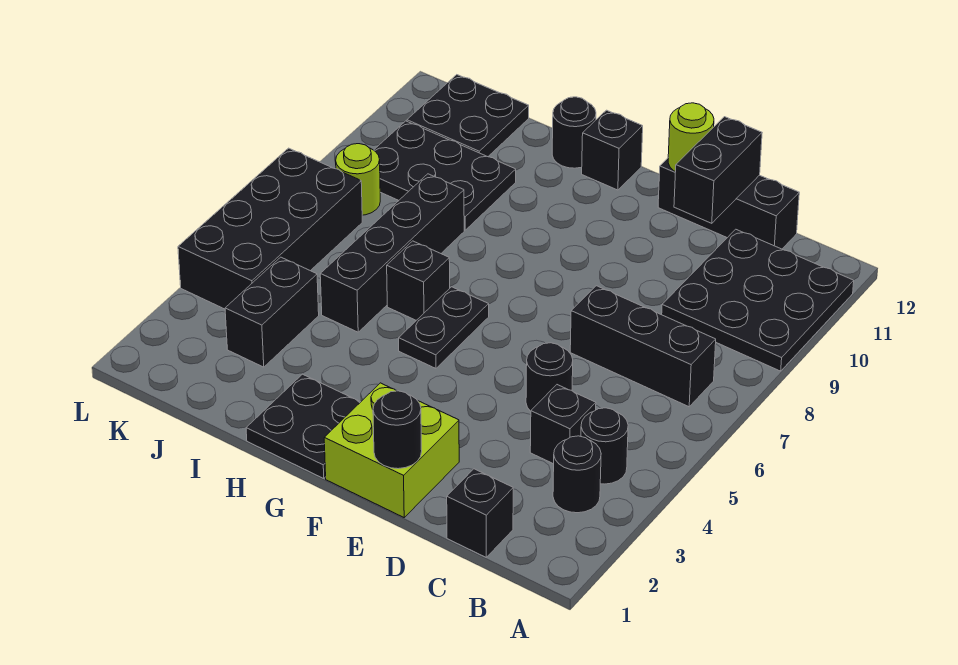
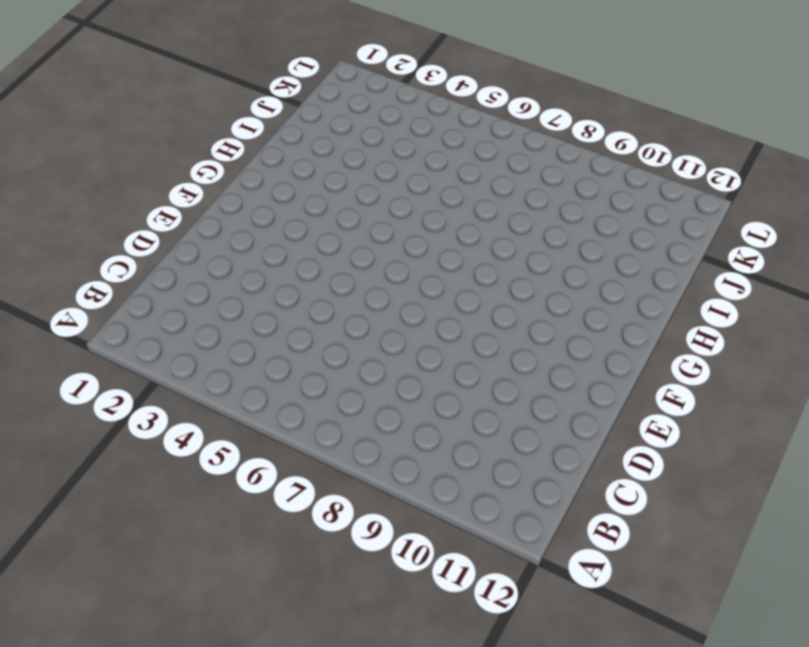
none -> black plate A9:C11 level 1
none -> black round brick B3 level 1
none -> black round brick B4 level 1

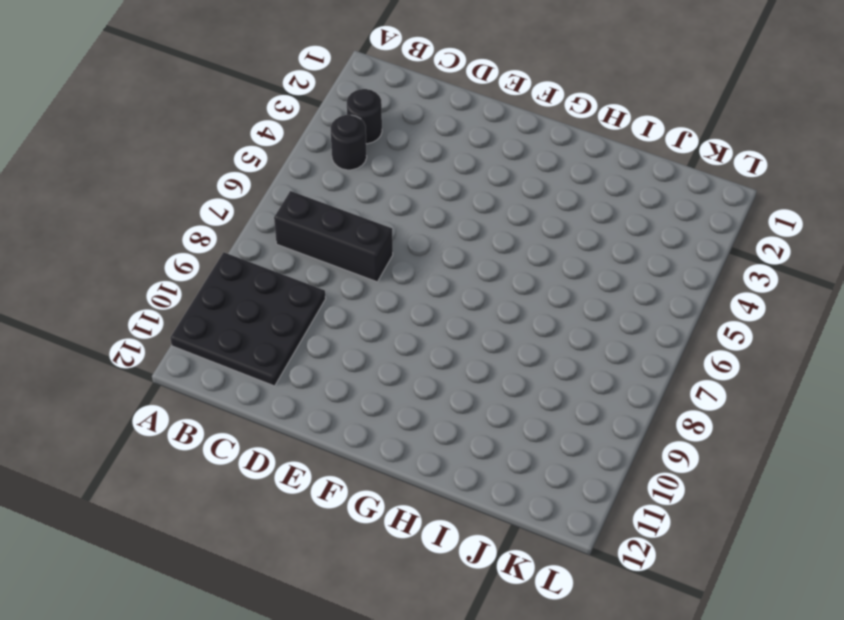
none -> black brick C1 level 1
none -> black brick C4 level 1
none -> black brick C12:E12 level 1

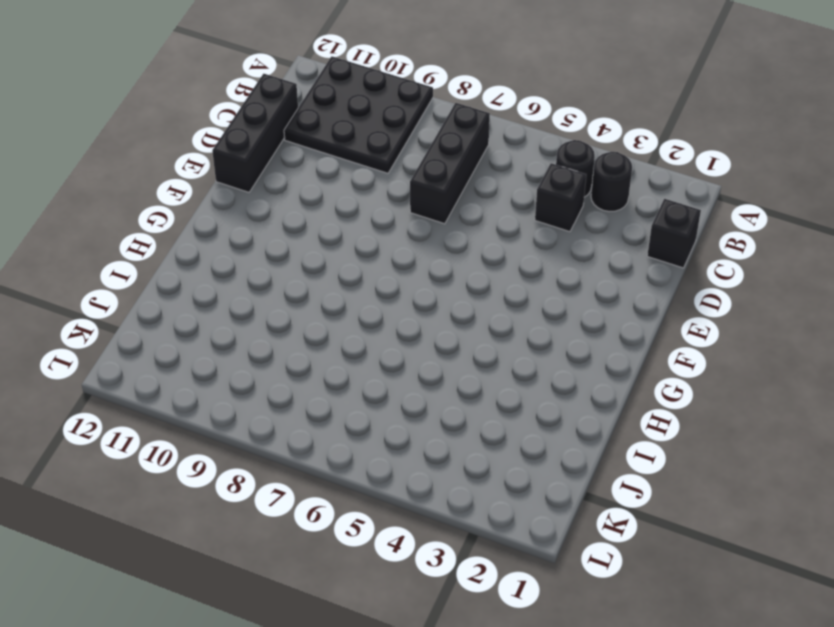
none -> black round brick D5 level 1
none -> lime brick E1:F2 level 1
none -> black plate G1:H2 level 1

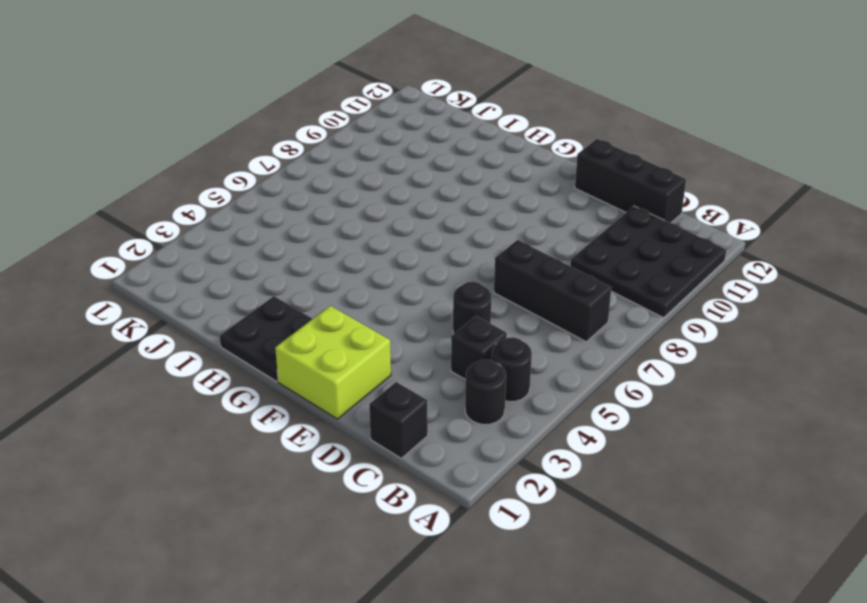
none -> black plate G5:G6 level 1
none -> black brick G12 level 1
none -> black brick H6 level 1

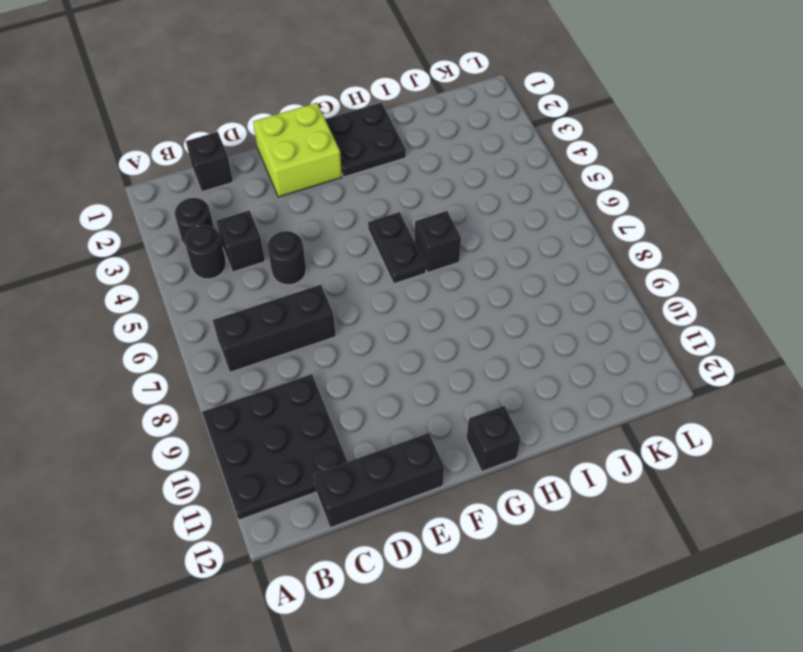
none -> black round brick H12 level 1
none -> black brick I5:I8 level 1
none -> black plate I9:K10 level 1

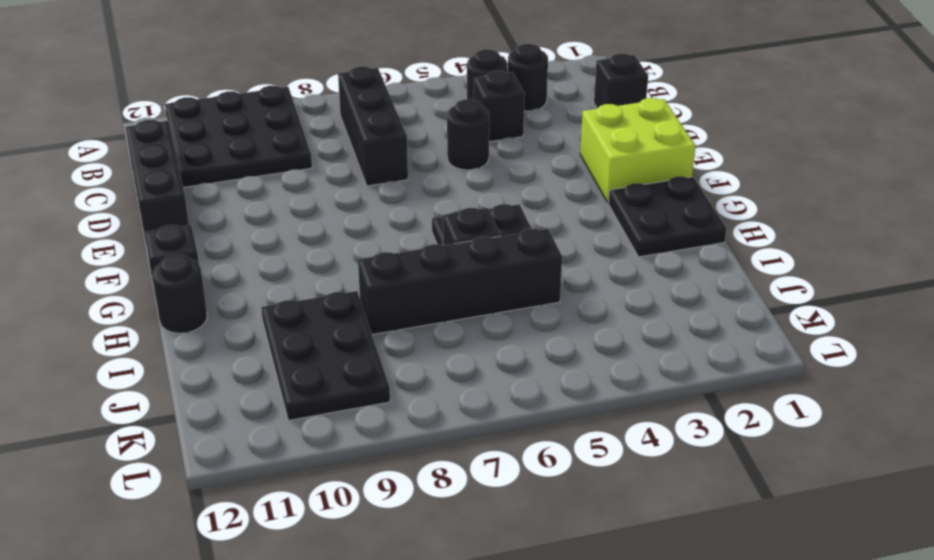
none -> black brick J3:J4 level 1
none -> black plate J11:K12 level 1
none -> black brick K4:L7 level 1

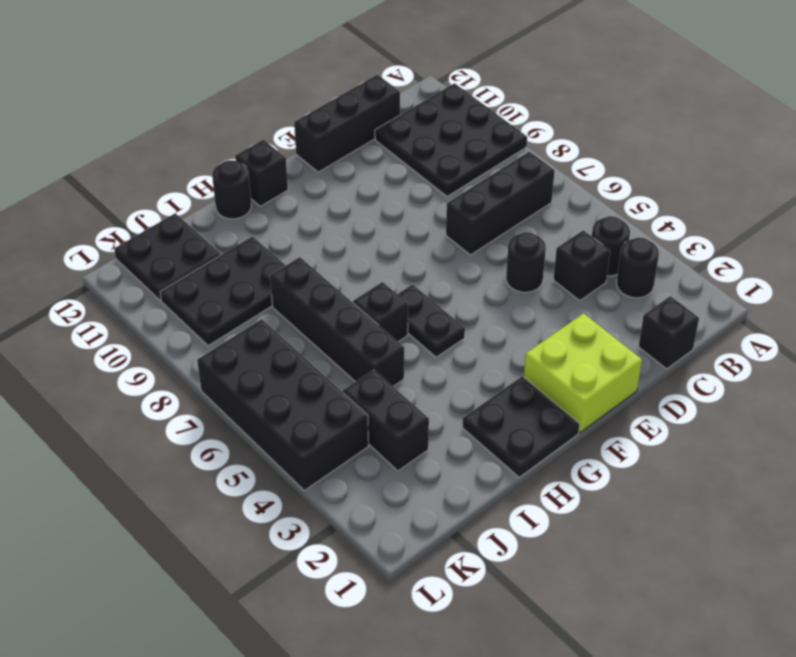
none -> lime round brick K8 level 1
none -> black brick D11:D12 level 2
none -> black round brick E1 level 2

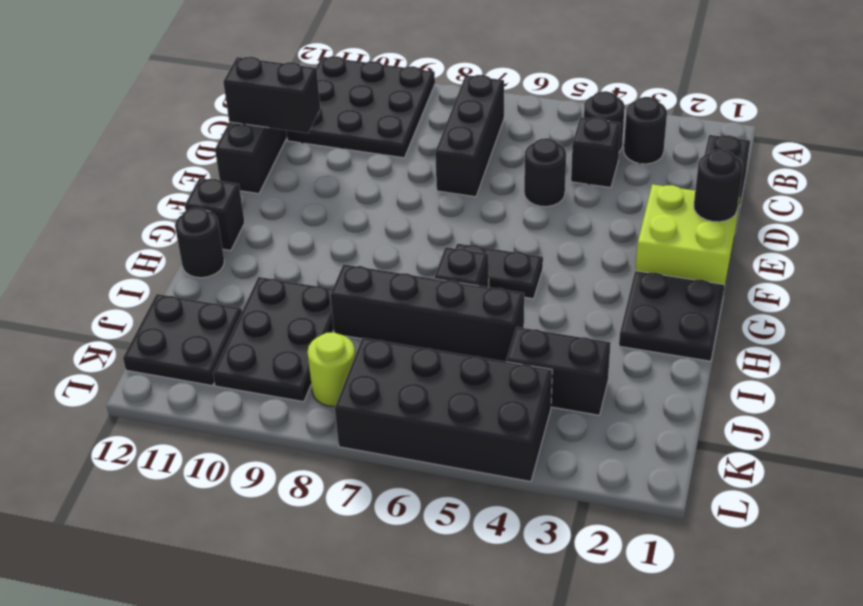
none -> lime round brick E12 level 2

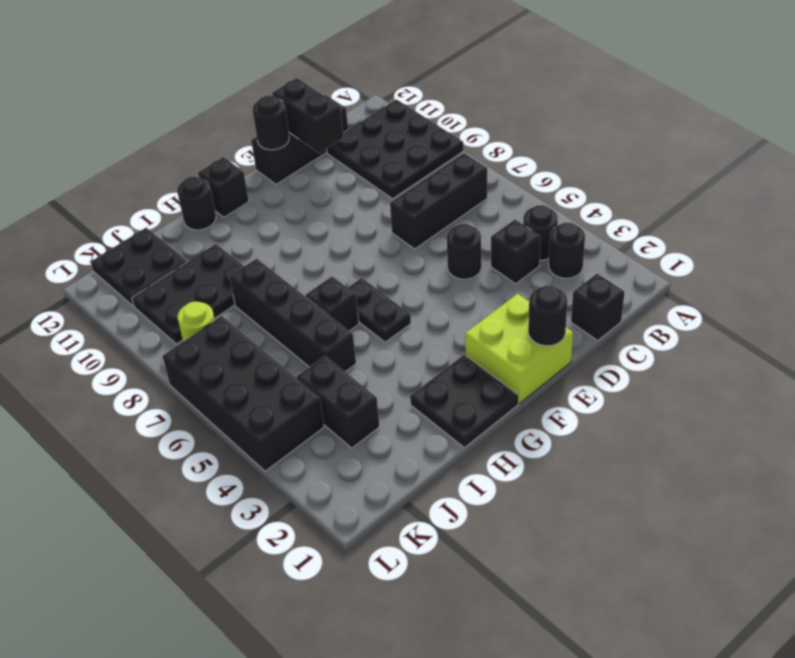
black round brick E12 level 2 -> lime round brick E12 level 2

